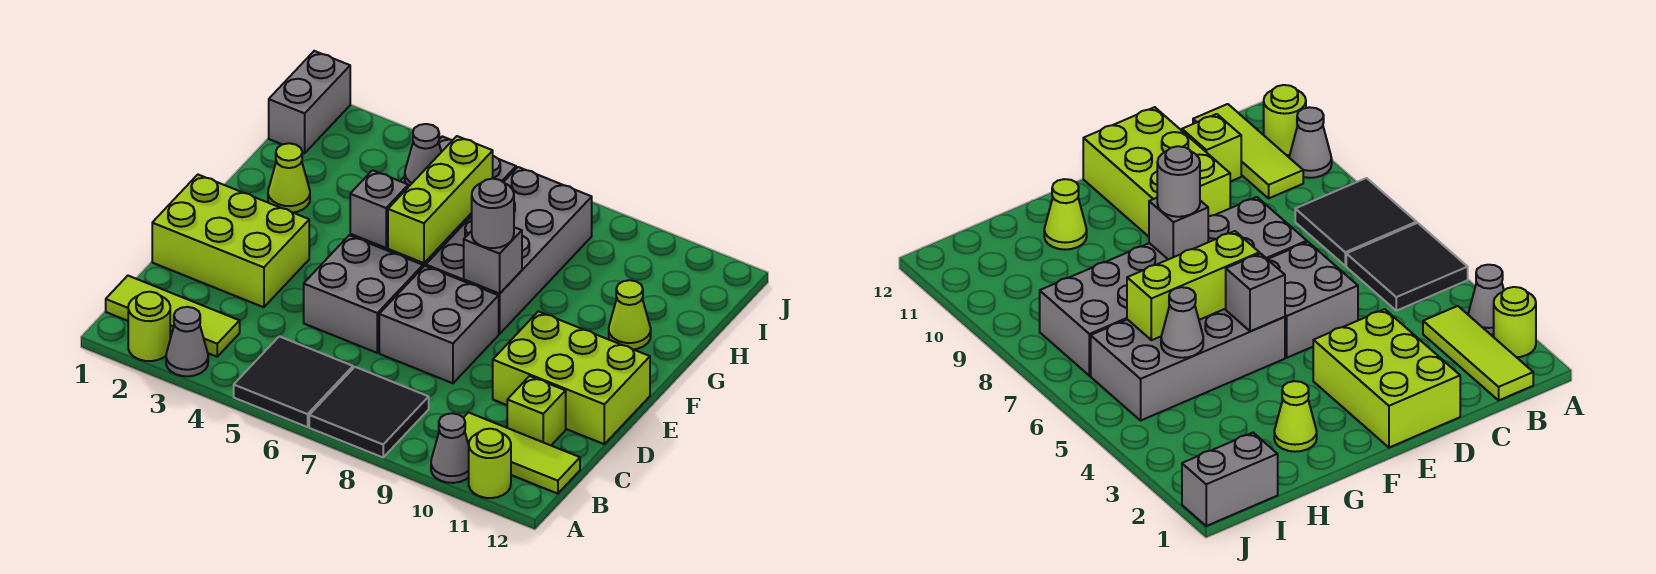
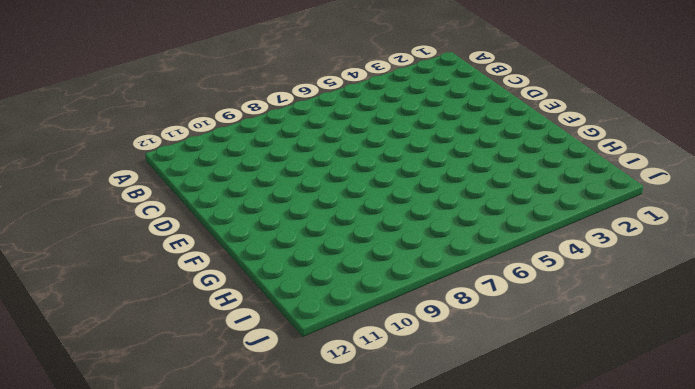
none -> lime round brick A2 level 1
none -> grey cone A3 level 1
none -> black tile A5:B6 level 1

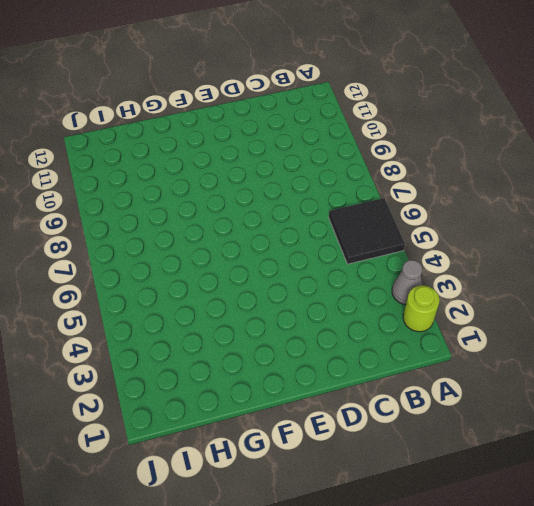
none -> black tile A7:B8 level 1
none -> grey cone A10 level 1
none -> lime round brick A11 level 1

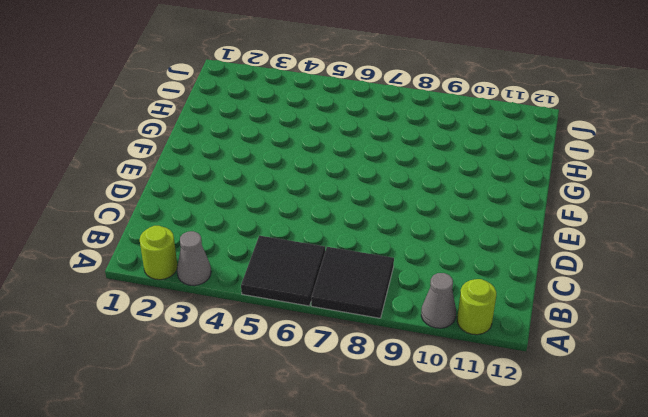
none -> lime tile B1:B3 level 1
none -> lime tile B10:B12 level 1
none -> lime brick C11 level 1

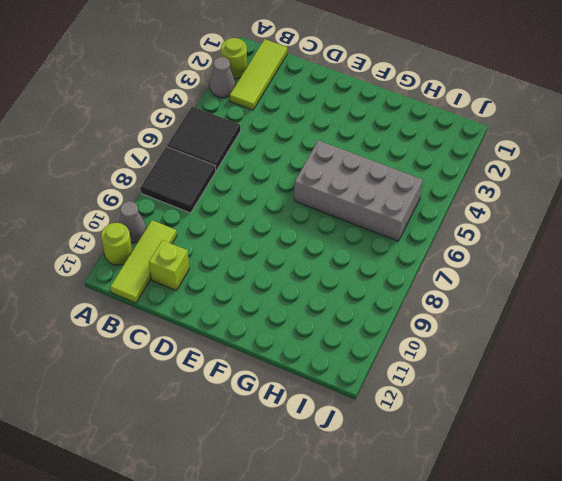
none -> lime brick D1:E3 level 1
none -> grey brick D5:E6 level 1
none -> grey brick D7:E8 level 1

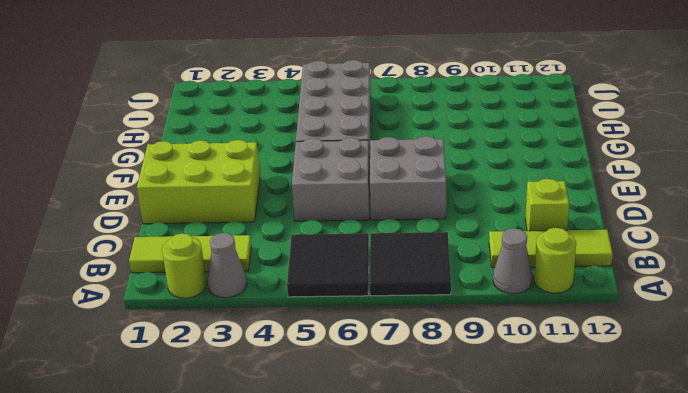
none -> lime brick D10:E12 level 1
none -> grey brick F7:I8 level 1
none -> lime cone G2 level 1

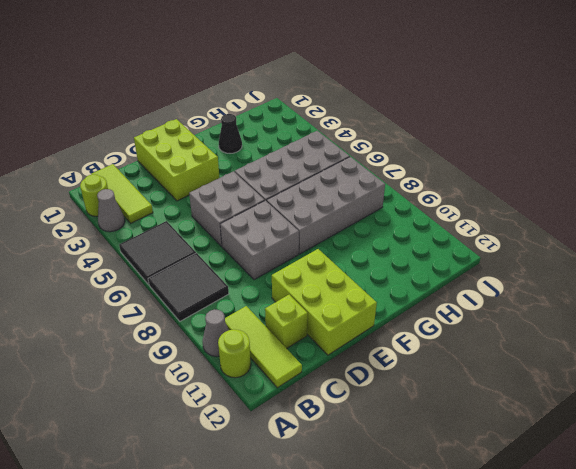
black cone G2 level 1 -> lime cone G2 level 1
none -> lime cone G11 level 1
none -> grey brick I1:J1 level 1
none -> grey brick F5 level 2

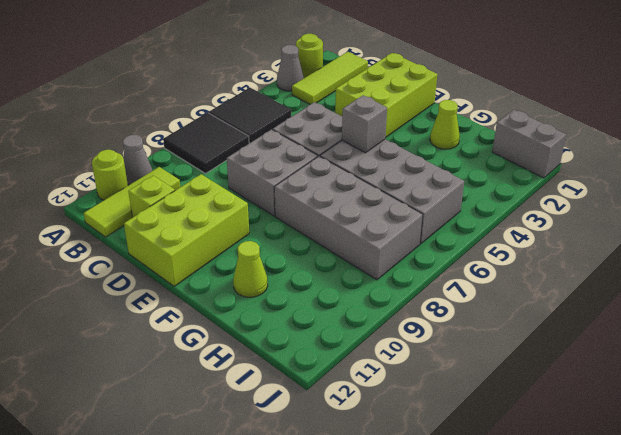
none -> lime brick F6:H6 level 2
none -> grey brick F8 level 2
none -> grey cone H5 level 2

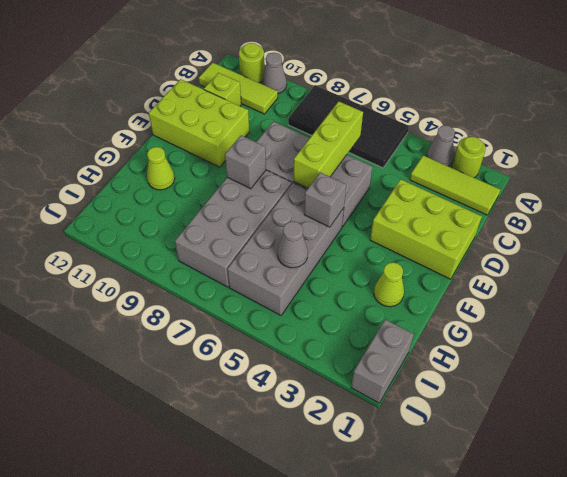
lime brick C6:E6 level 2 -> lime brick F6:H6 level 2
none -> grey round brick F8 level 3

